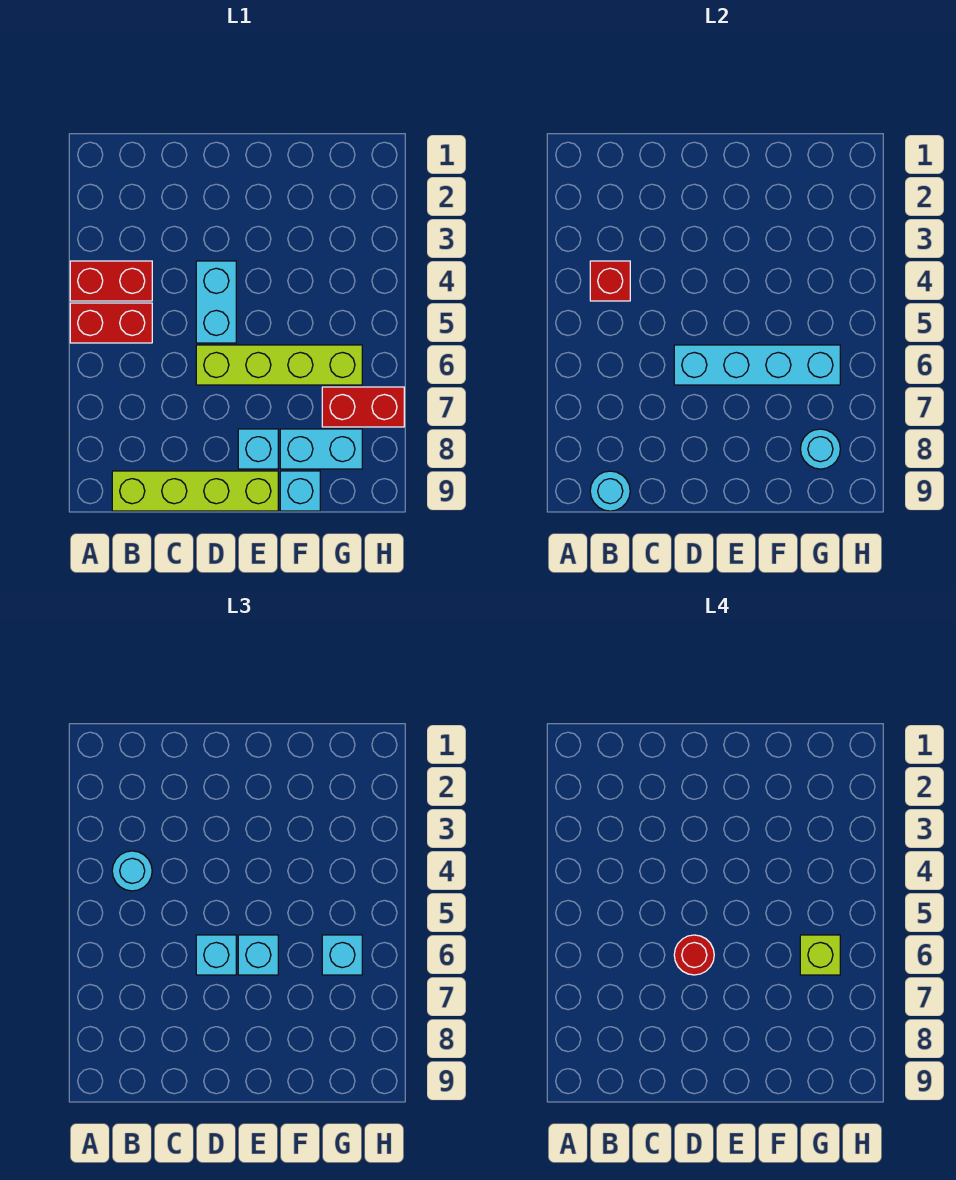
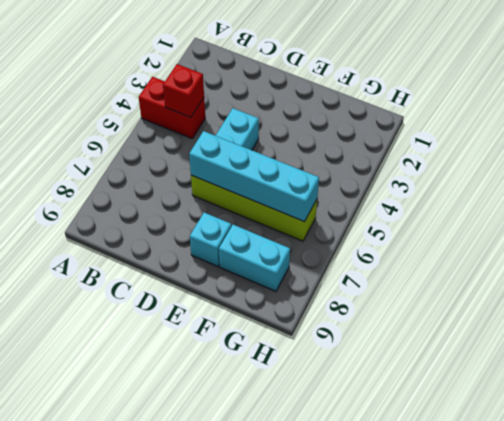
none -> red brick A5:B5 level 1
none -> lime brick B9:E9 level 1
none -> cyan brick F9 level 1

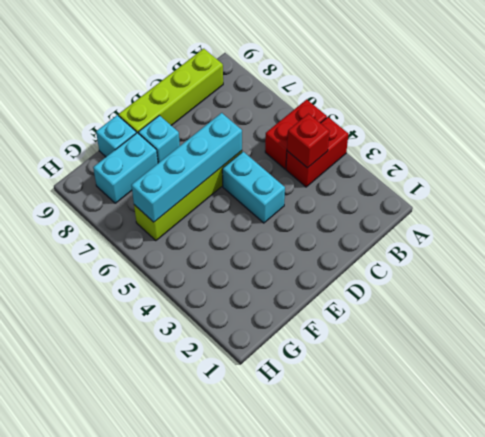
none -> red brick G7:H7 level 1
none -> cyan round brick B9 level 2
none -> cyan round brick G8 level 2

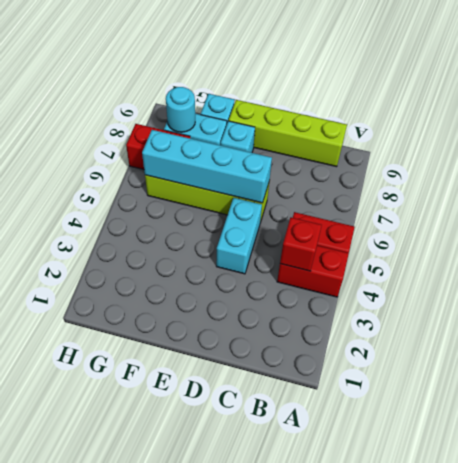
none -> cyan round brick B9 level 2
none -> cyan round brick B4 level 3
none -> cyan brick D6 level 3

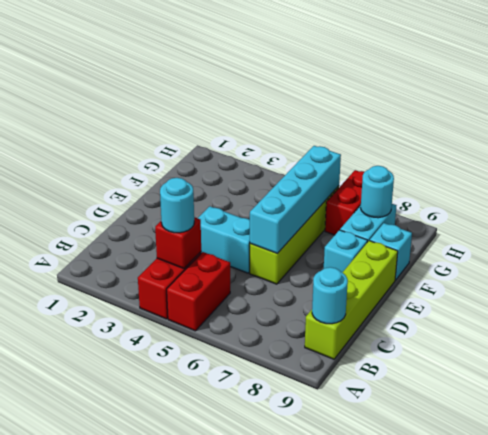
none -> cyan brick D6 level 3
none -> cyan brick E6 level 3
none -> cyan brick G6 level 3

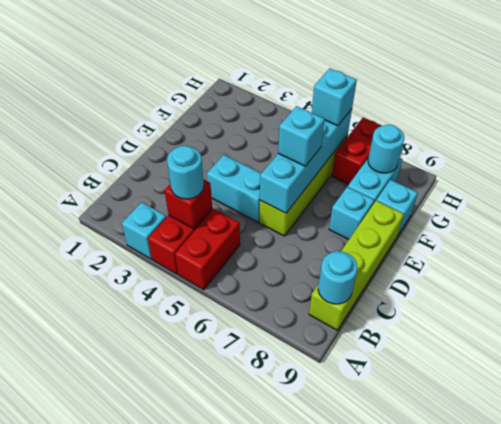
cyan brick A3 level 1 -> cyan brick D6 level 3
none -> red round brick D6 level 4
none -> lime brick G6 level 4

